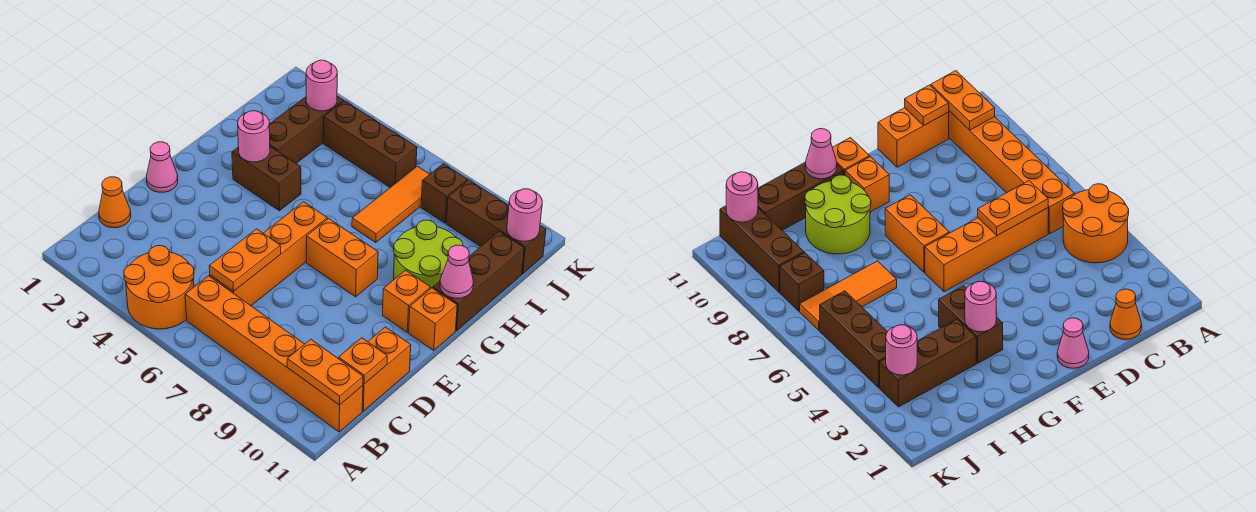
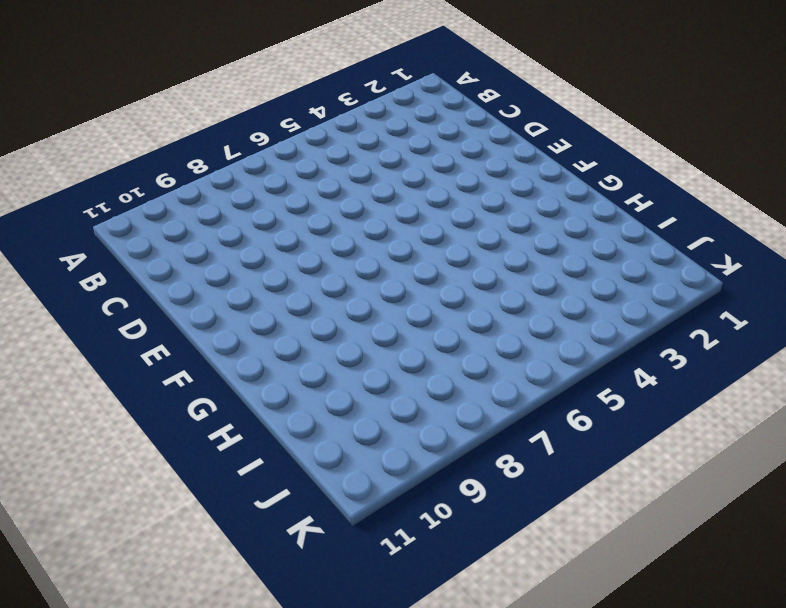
none -> orange round brick A4:B5 level 1
none -> orange brick B6:B11 level 1
none -> orange cone C1 level 1

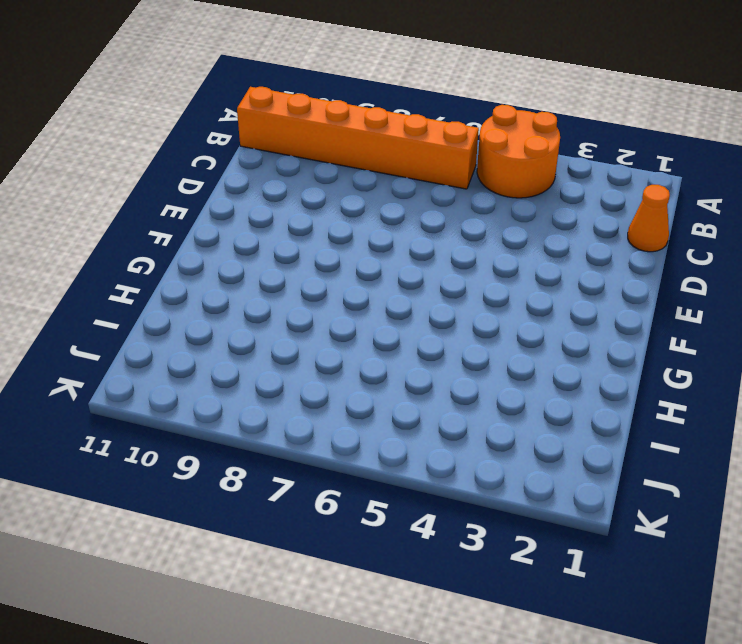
none -> orange brick C6:F6 level 1
none -> orange brick C11:D11 level 1
none -> pink cone E1 level 1

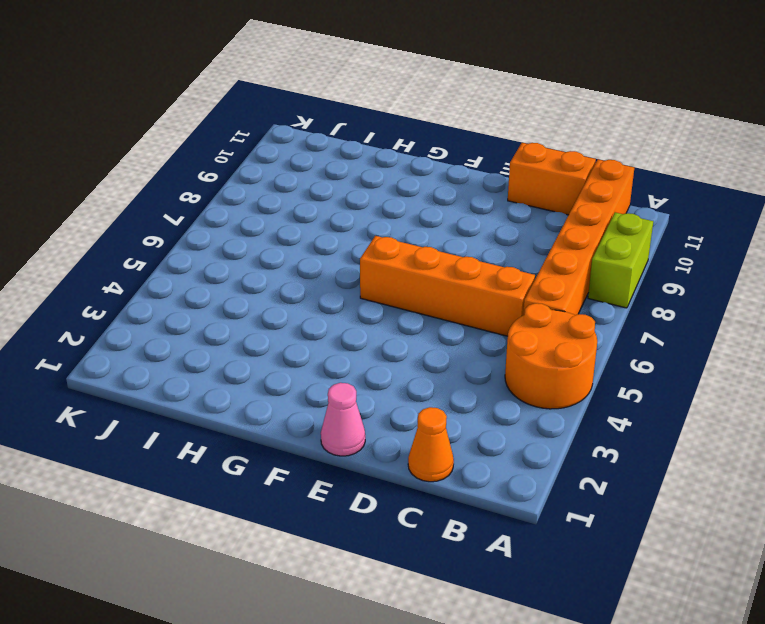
lime brick A8:A9 level 1 -> none
none -> orange brick F7:F8 level 1
none -> orange brick F10 level 1
none -> orange brick F11 level 1

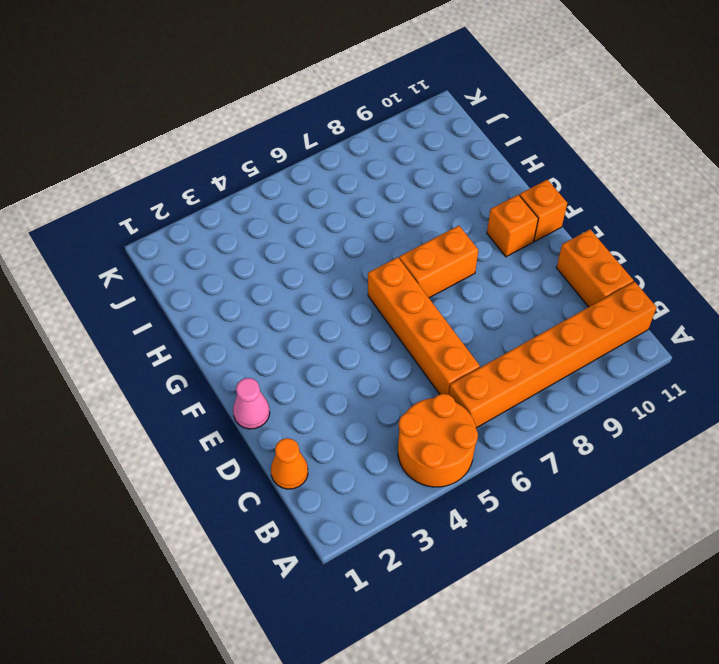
none -> brown brick G3:G4 level 1
none -> lime round brick G9:H10 level 1
none -> brown brick G11:I11 level 1

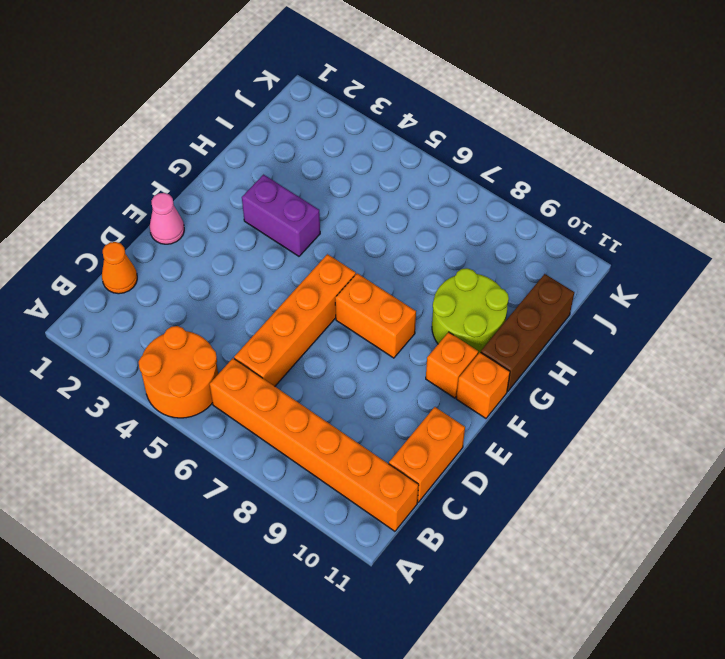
purple brick G3:G4 level 1 -> brown brick G3:G4 level 1
none -> brown brick H3:J3 level 1
none -> orange tile H7:J7 level 1
none -> brown brick J4:J6 level 1

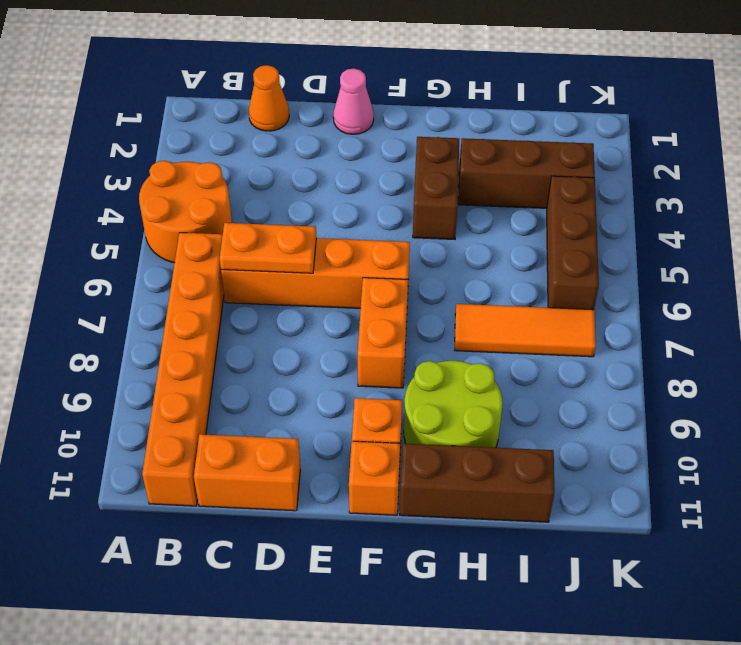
none -> brown brick J8 level 1
none -> brown brick J9:J11 level 1
none -> orange plate B10:B11 level 2

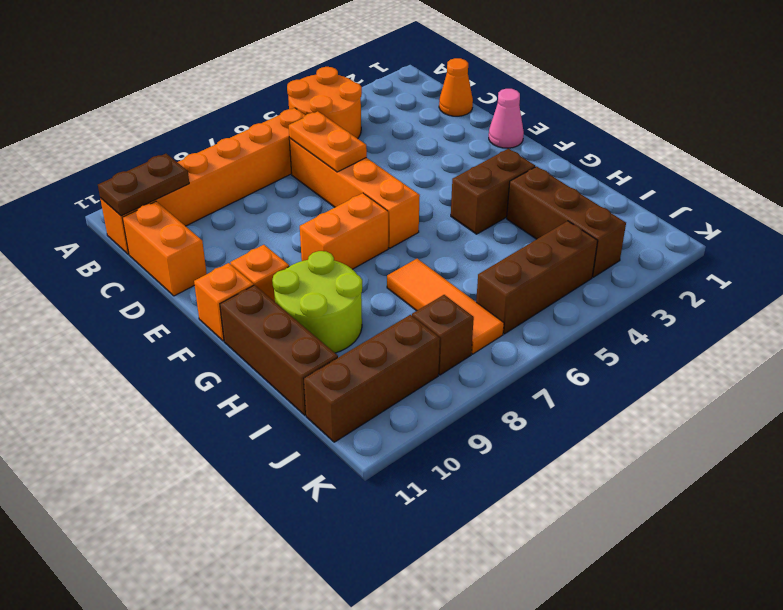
brown plate B10:B11 level 2 -> orange plate B10:B11 level 2
none -> orange plate C11 level 2
none -> pink round brick G3 level 2
none -> pink cone G11 level 2

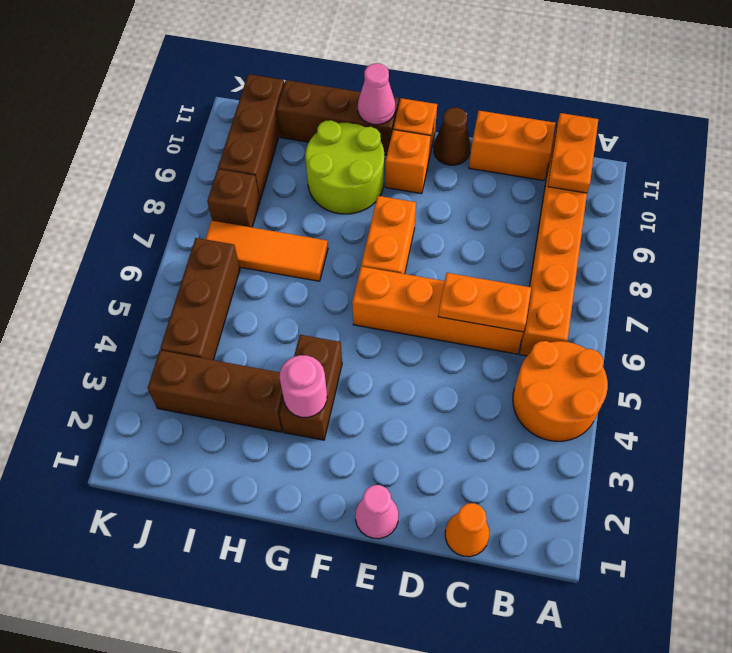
brown cone E11 level 1 -> none
none -> orange plate C11 level 2
none -> pink round brick J3 level 2
none -> pink round brick J11 level 2

